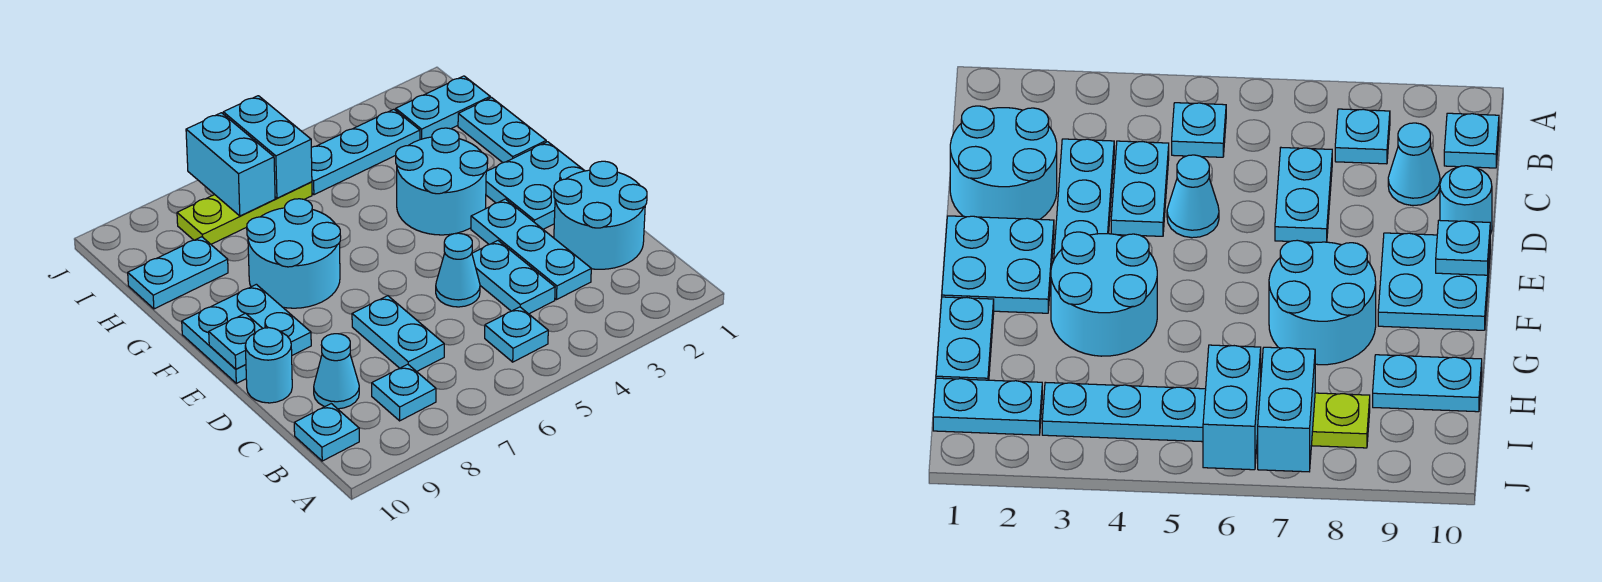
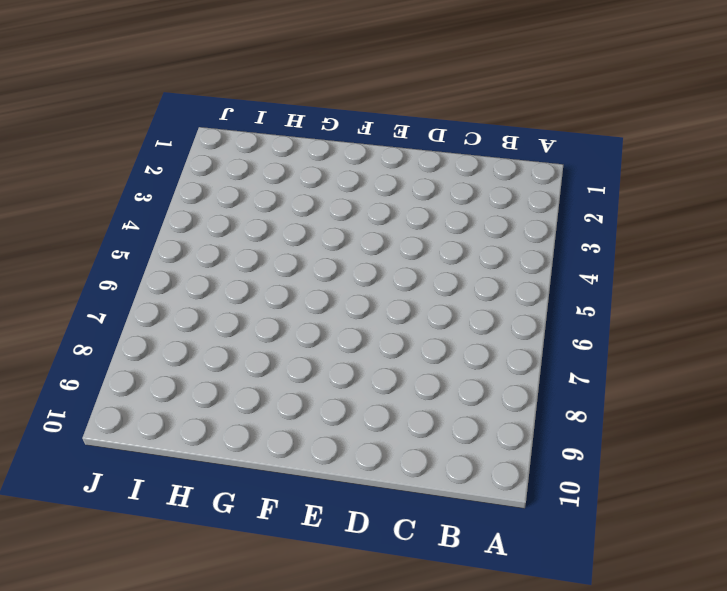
none -> cyan plate B5 level 1
none -> cyan plate B8 level 1
none -> cyan plate B10 level 1

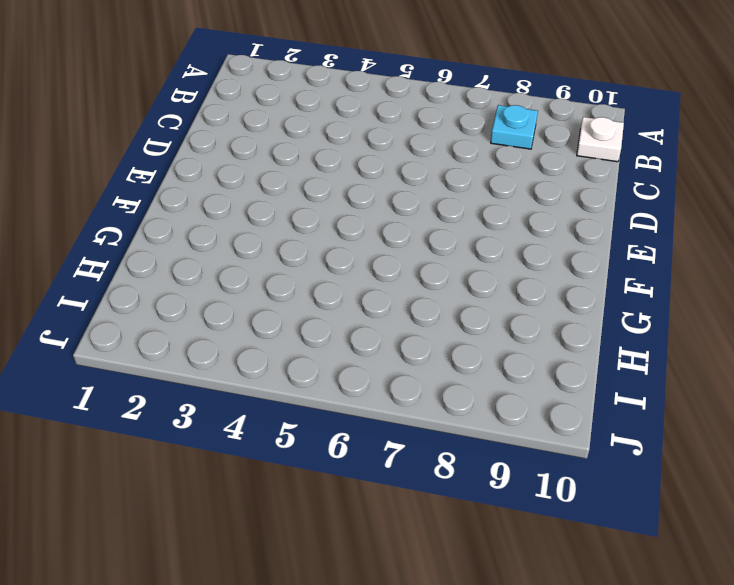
white plate B10 level 1 -> cyan plate B10 level 1
none -> cyan plate B5 level 1
none -> cyan round brick C1:D2 level 1
none -> cyan plate C3:E3 level 1

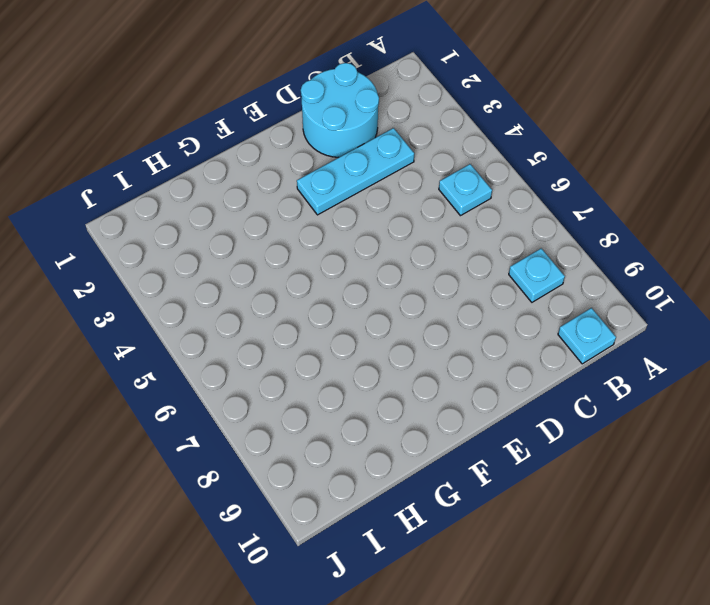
none -> cyan plate C4:D4 level 1
none -> cyan plate C7:D7 level 1
none -> cyan cone C9 level 1

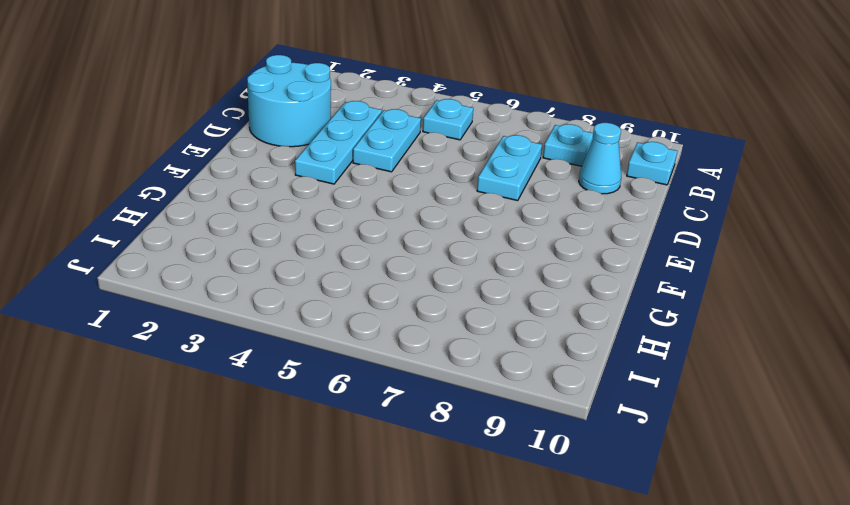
none -> cyan cone D5 level 1
none -> cyan round brick D10 level 1
none -> cyan plate E1:F2 level 1

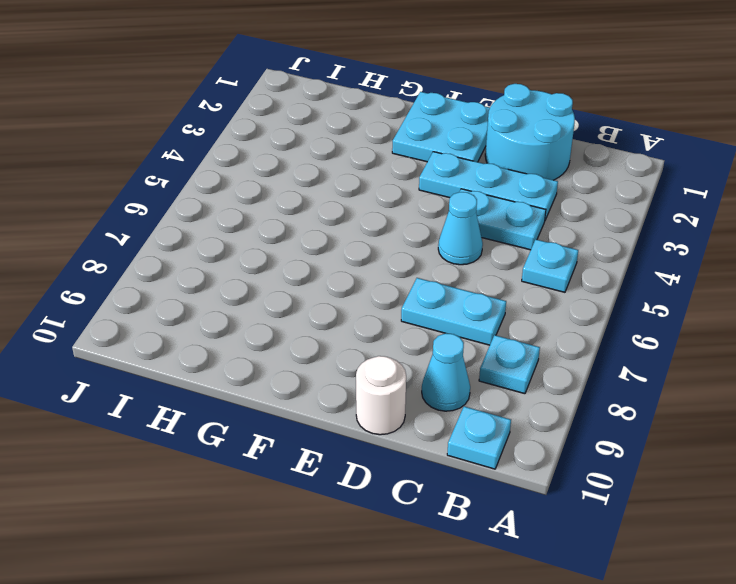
white round brick D10 level 1 -> cyan round brick D10 level 1
none -> cyan plate E9:F10 level 1
none -> cyan round brick F3:G4 level 1
none -> cyan round brick F7:G8 level 1

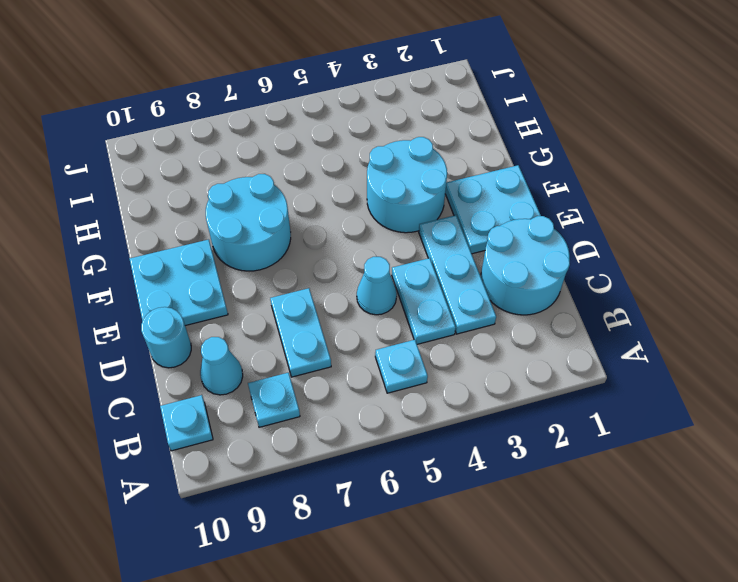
none -> cyan plate G1:H1 level 1
none -> cyan plate H9:H10 level 1
none -> cyan plate I1:I2 level 1

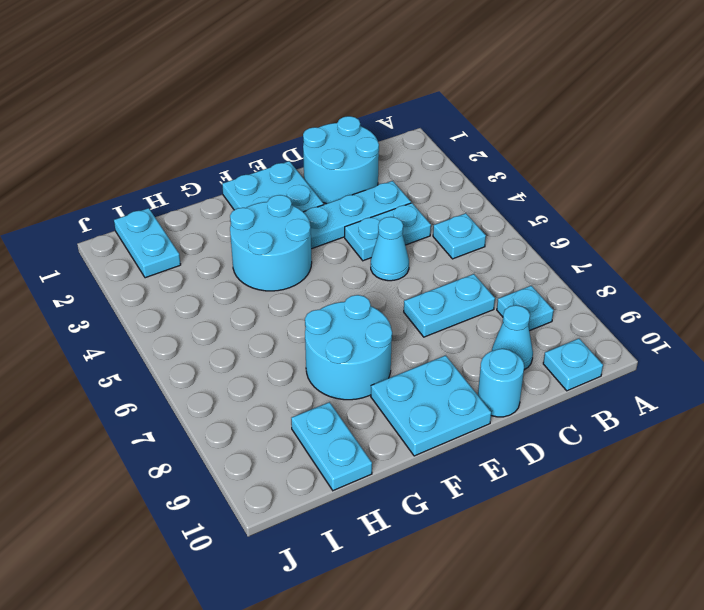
none -> cyan plate G1:H1 level 1
none -> cyan plate I3:I5 level 1
none -> lime plate I6:I8 level 1

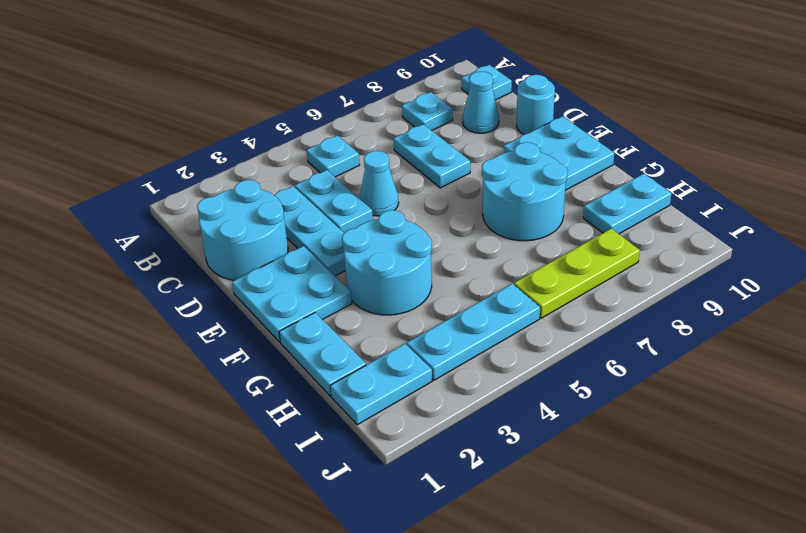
none -> cyan plate E10 level 2
none -> cyan brick I6:J6 level 2
none -> cyan brick I7:J7 level 2

